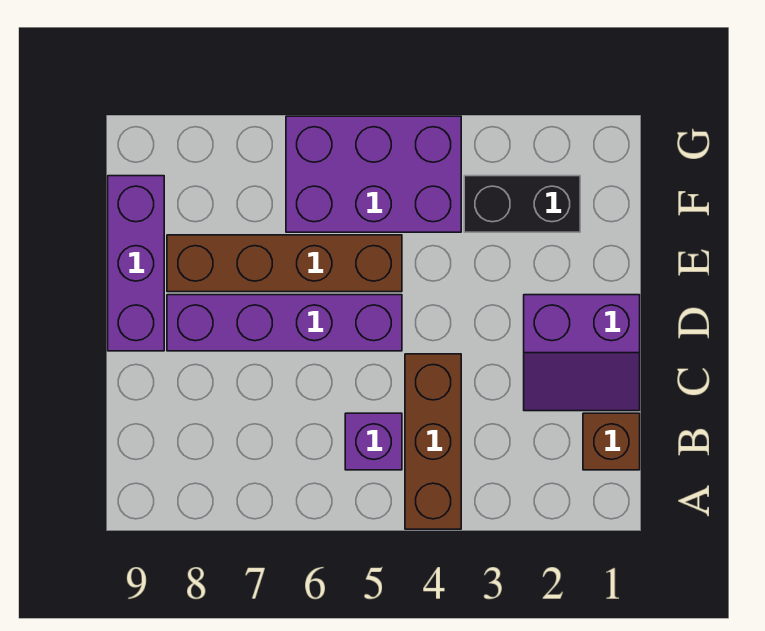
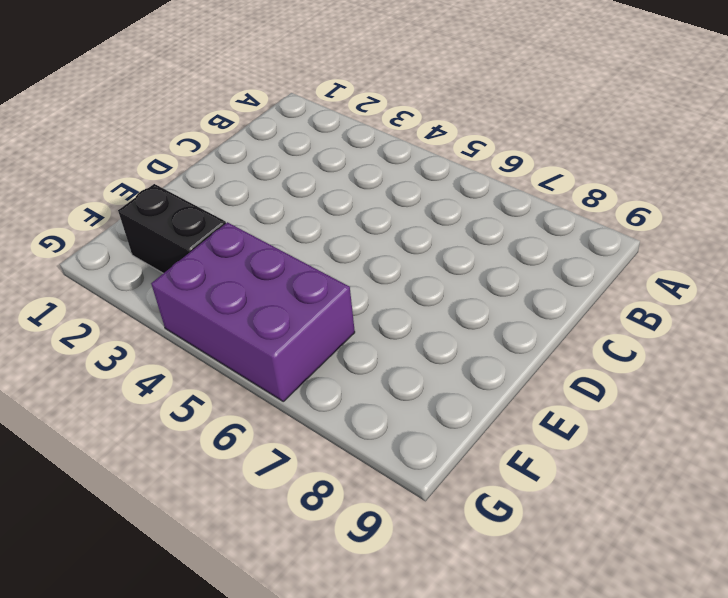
none -> brown brick A4:C4 level 1
none -> brown brick B1 level 1

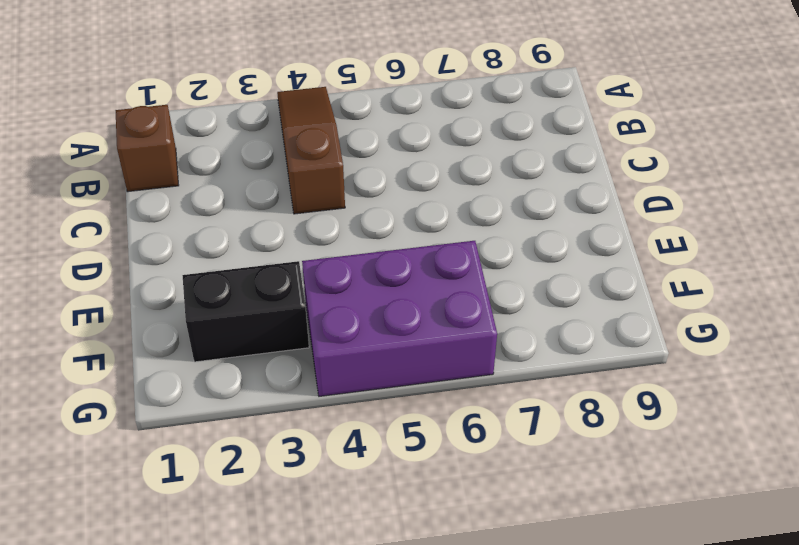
brown slope A4:C4 level 1 top C -> brown brick A4:C4 level 1
none -> purple brick B5 level 1
none -> purple slope C1:D2 level 1 top D

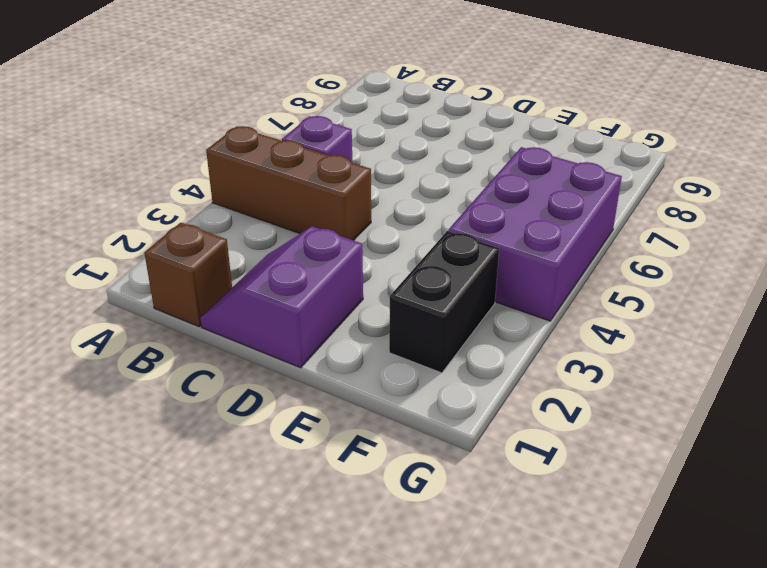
none -> purple brick D5:D8 level 1
none -> purple brick D9:F9 level 1

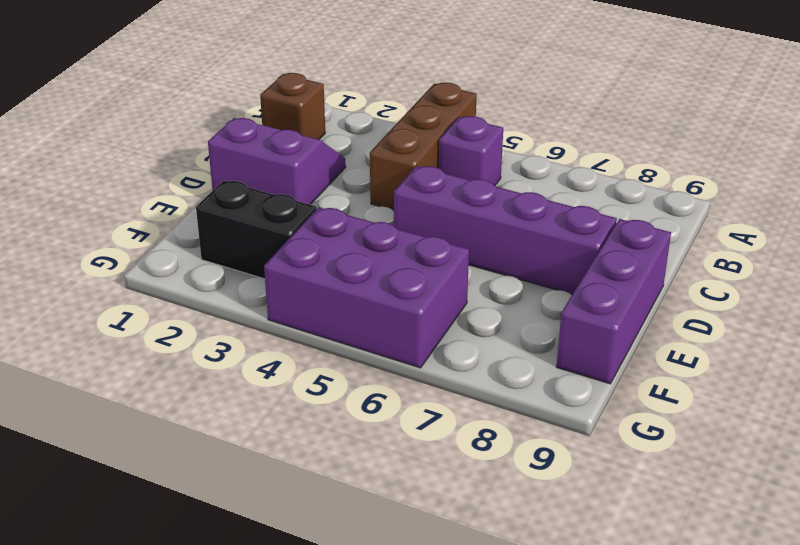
none -> brown brick E5:E8 level 1

